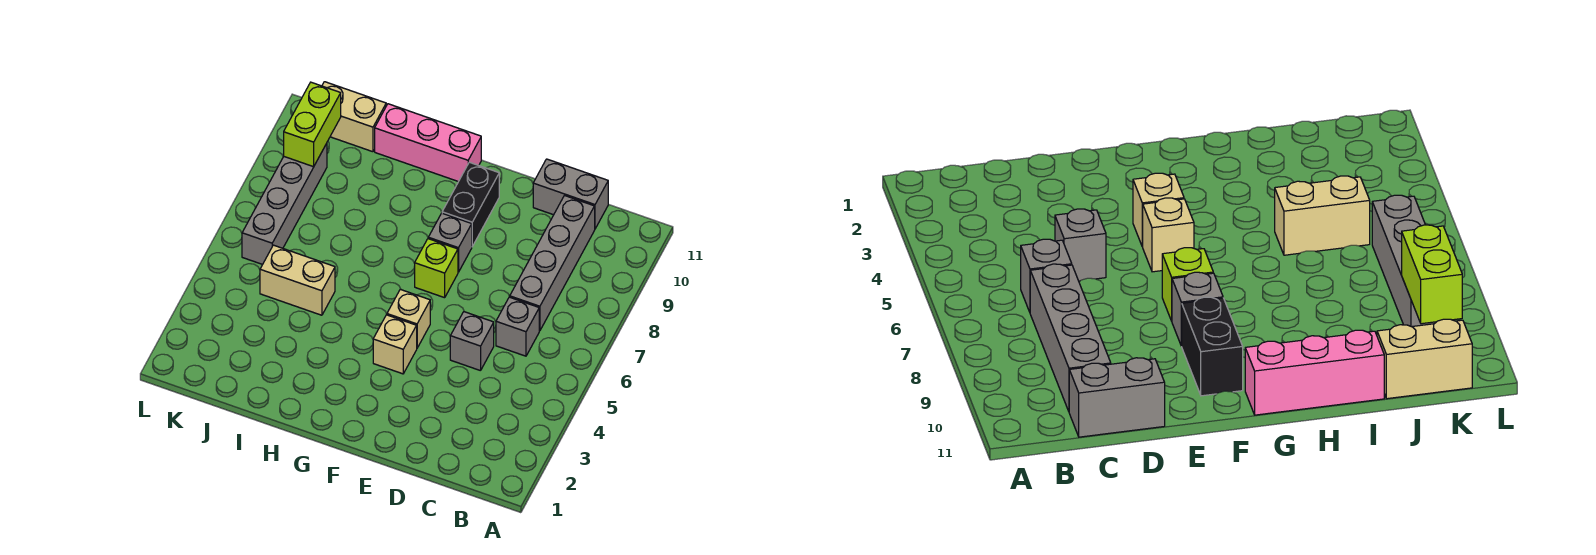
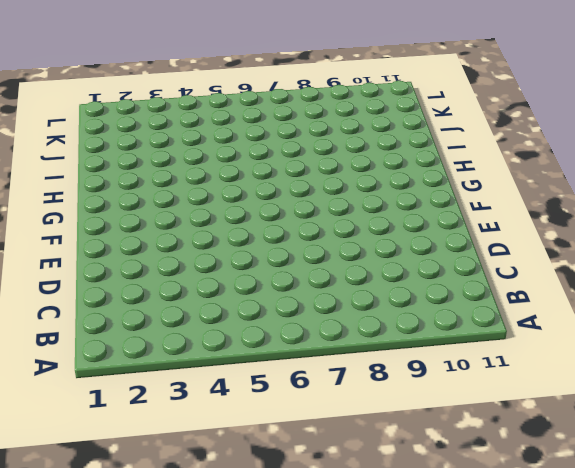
none -> grey brick C6 level 1
none -> grey brick C7:C10 level 1
none -> grey brick C11:D11 level 1

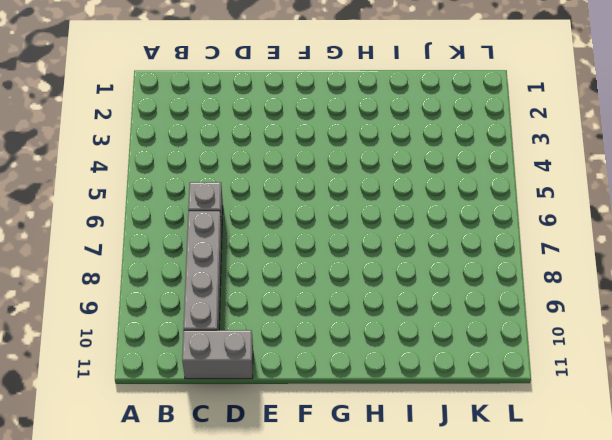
none -> grey brick D5 level 1
none -> tan brick F4 level 1
none -> tan brick F5 level 1

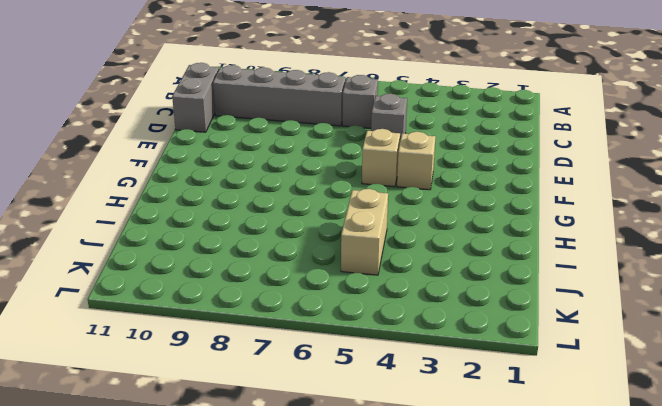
none -> lime brick F7 level 1
none -> grey brick F8 level 1
none -> black brick F9:F10 level 1

